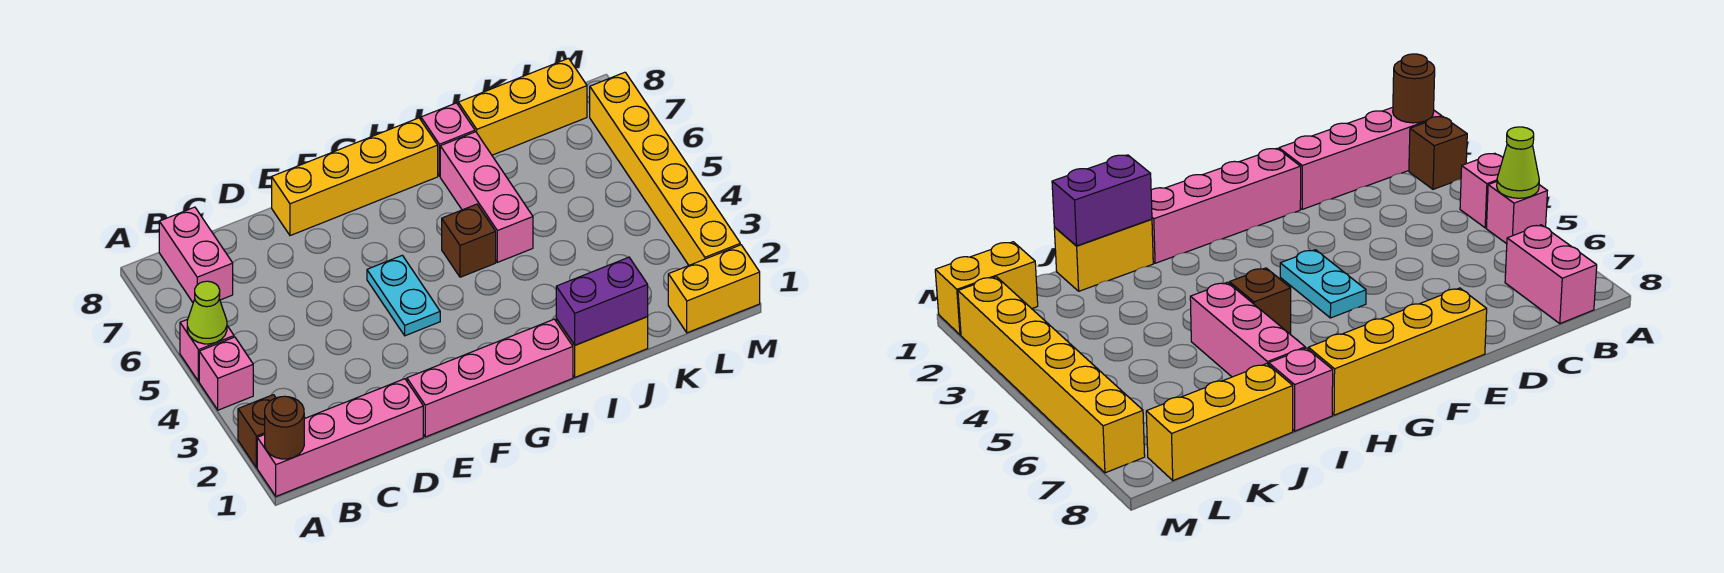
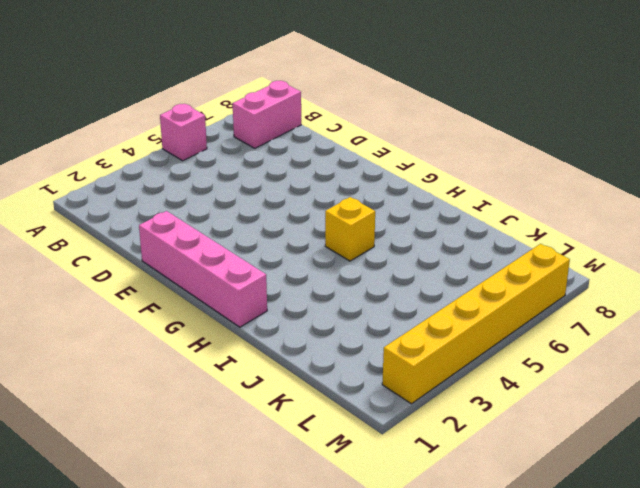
yellow brick H5 level 1 -> brown brick H5 level 1
none -> pink brick A1:D1 level 1
none -> brown brick A2 level 1
none -> pink brick A4 level 1

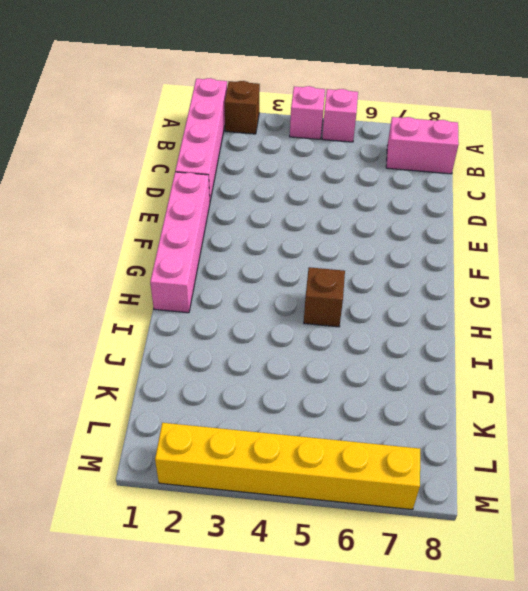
none -> yellow brick E8:H8 level 1
none -> cyan plate F4:F5 level 1
none -> yellow brick I1:J1 level 1

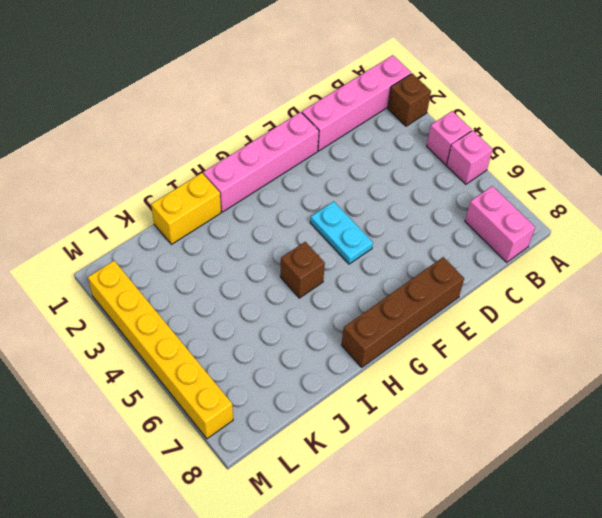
brown brick E8:H8 level 1 -> yellow brick E8:H8 level 1
none -> pink brick I5:I7 level 1
none -> pink brick I8 level 1
none -> yellow brick J8:L8 level 1

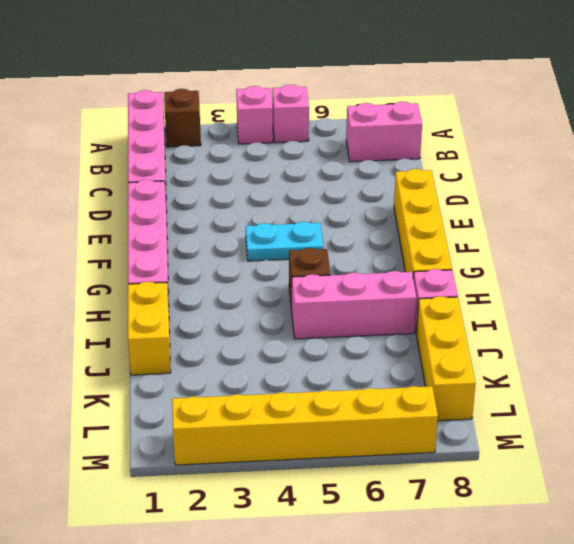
none -> yellow brick L1:M1 level 1
none -> brown round brick A1 level 2
none -> lime cone A5 level 2

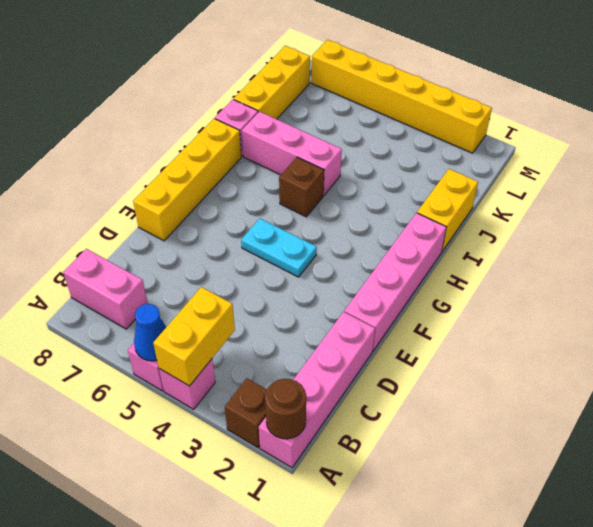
yellow brick A4:B4 level 2 -> yellow brick L1:M1 level 1
blue cone A5 level 2 -> lime cone A5 level 2
none -> purple brick I1:J1 level 2

